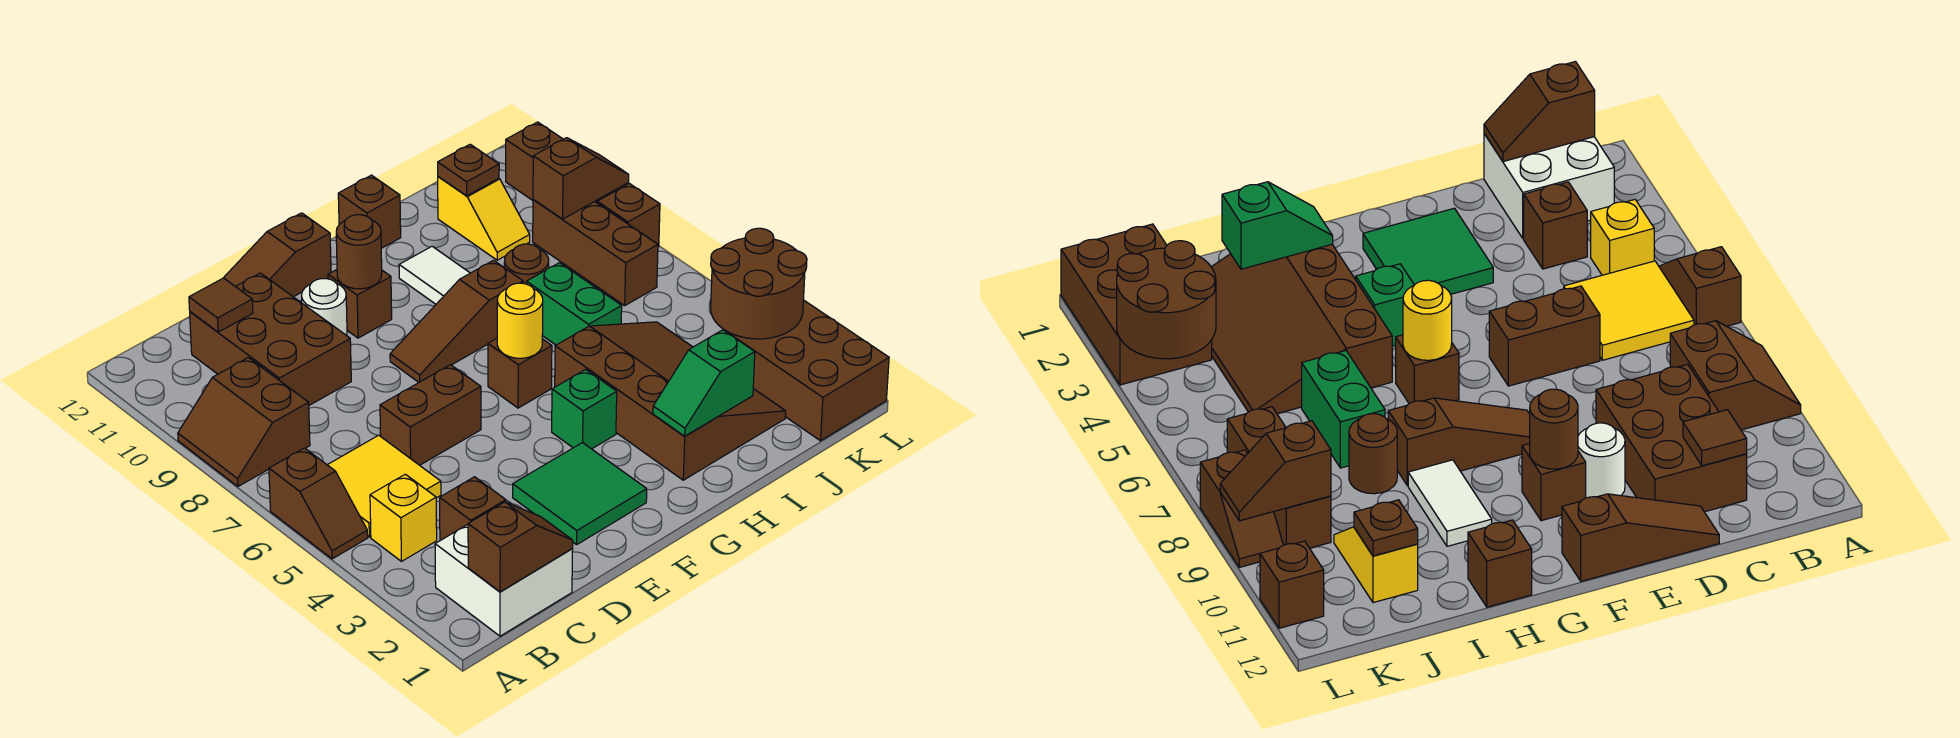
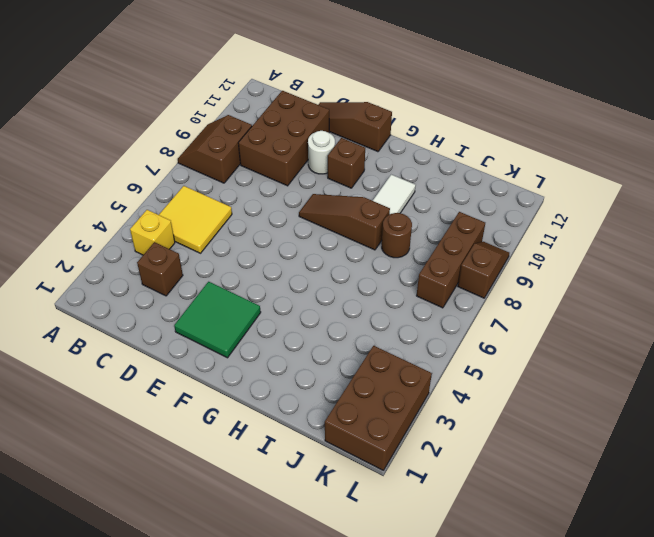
none -> brown slope A5:A6 level 1 top 6
none -> white brick B1:C2 level 1
none -> brown brick D6:E6 level 1
none -> green brick G4 level 1

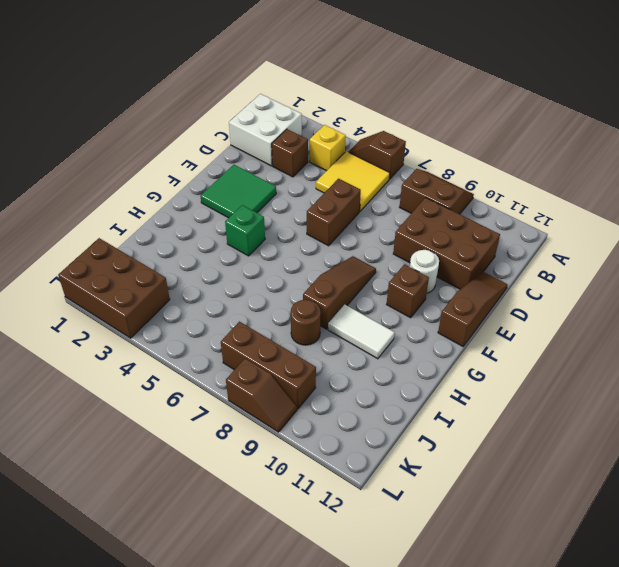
none -> brown brick G6 level 1
none -> brown slope H2:J5 level 1 top H
none -> brown brick H12 level 1
none -> green brick I6:I7 level 1

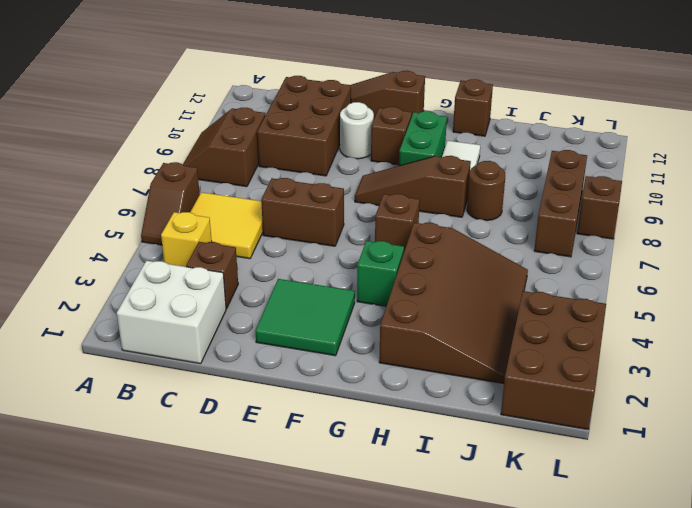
green brick G9:G10 level 1 -> green brick I6:I7 level 1
none -> yellow slope J10:J11 level 1 top 11
none -> brown brick L11 level 1
none -> brown slope B1:C1 level 2 top B
none -> brown tile C11 level 2

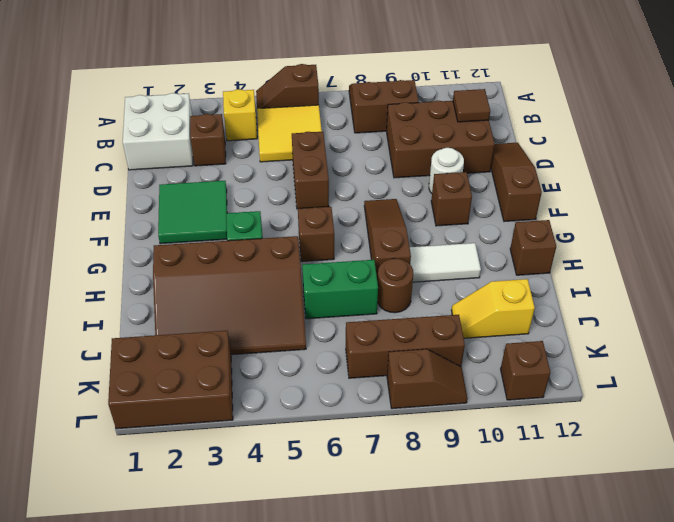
none -> brown slope B1:C1 level 2 top B
none -> brown round brick F10 level 2
none -> yellow round brick G6 level 2
none -> green slope H2:I2 level 2 top I

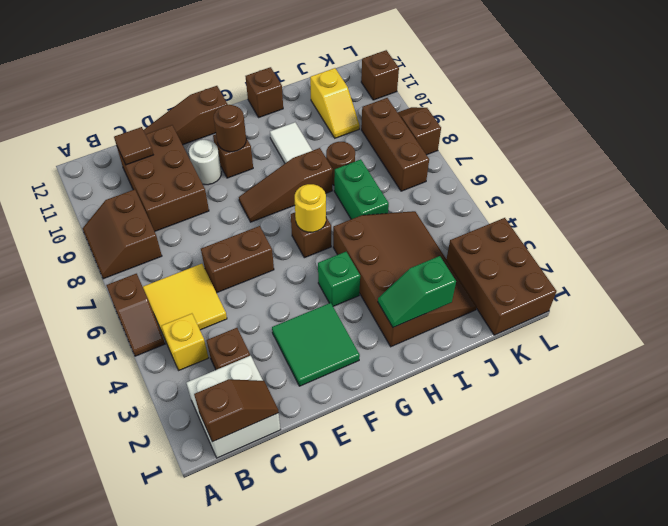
none -> brown plate J11 level 2
none -> brown round brick K3:L4 level 2
none -> brown slope K9:L9 level 2 top K

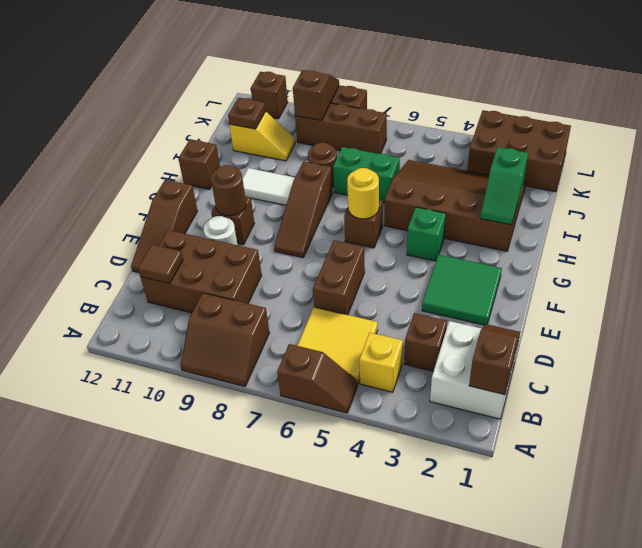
none -> brown round brick K3:L4 level 2

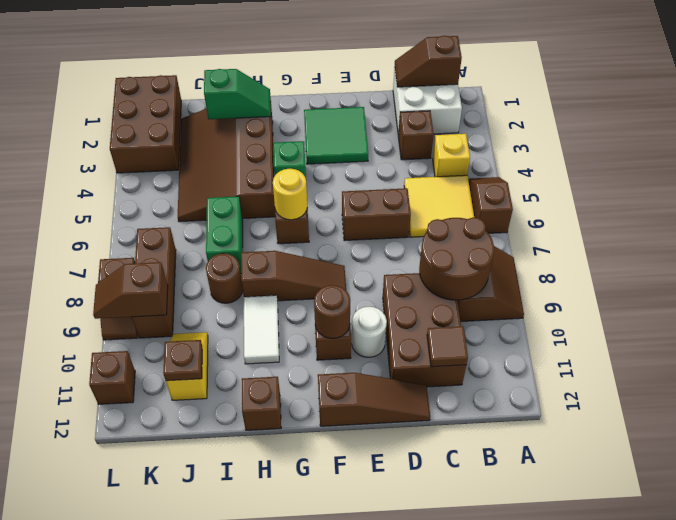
brown round brick B8:C9 level 2 -> brown round brick K3:L4 level 2

